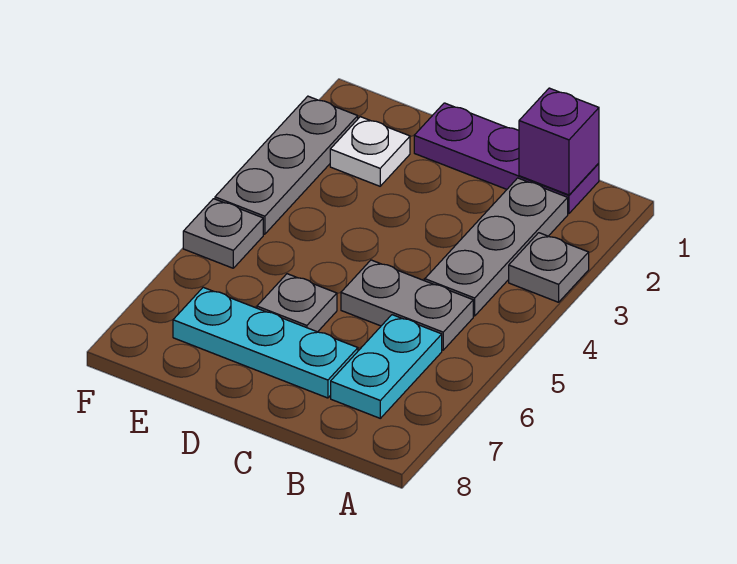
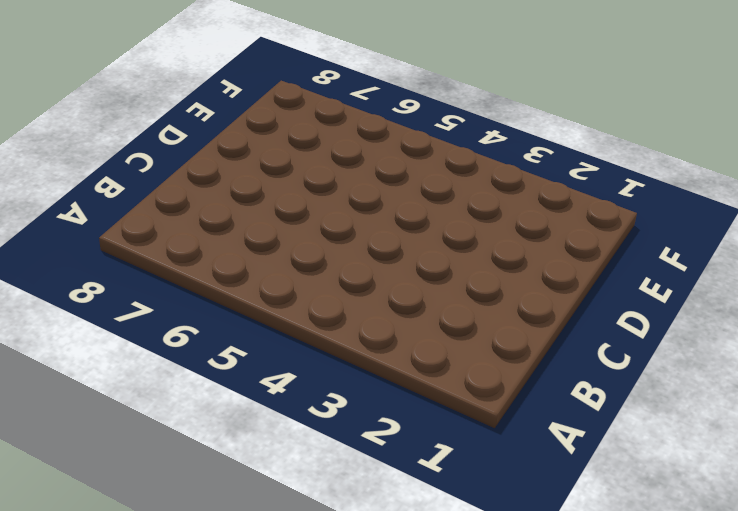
none -> grey plate A3 level 1
none -> purple plate B1:D1 level 1

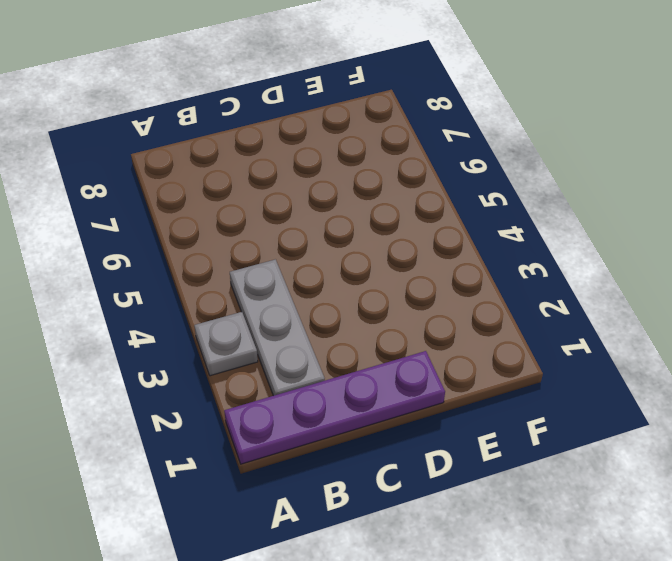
purple plate A1:D1 level 1 -> purple plate B1:D1 level 1
none -> grey plate B5:C5 level 1
none -> cyan plate B6:B7 level 1

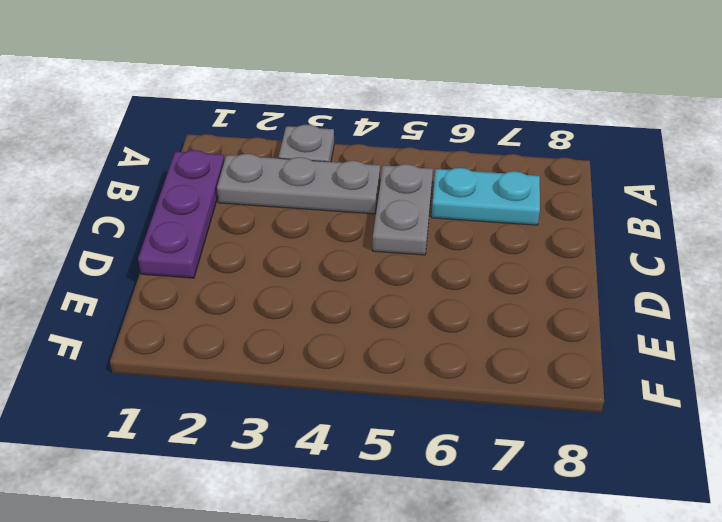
none -> cyan plate C7:E7 level 1
none -> grey plate D6 level 1

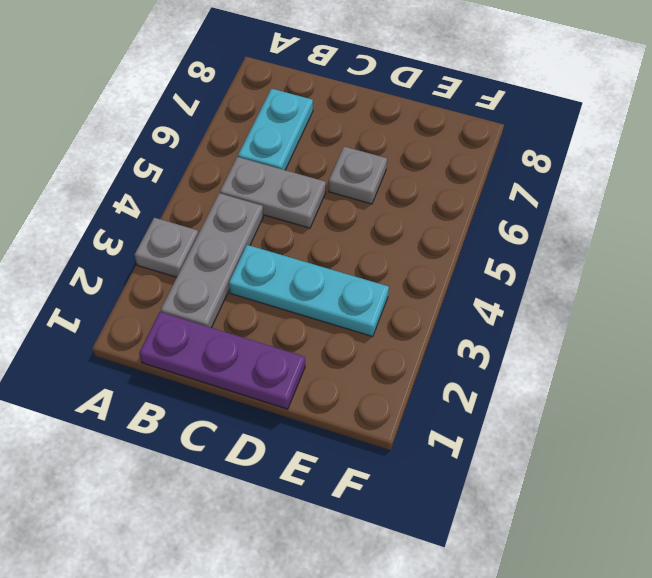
cyan plate C3:E3 level 1 -> cyan plate C7:E7 level 1
none -> white plate E2 level 1
none -> grey plate F2:F4 level 1

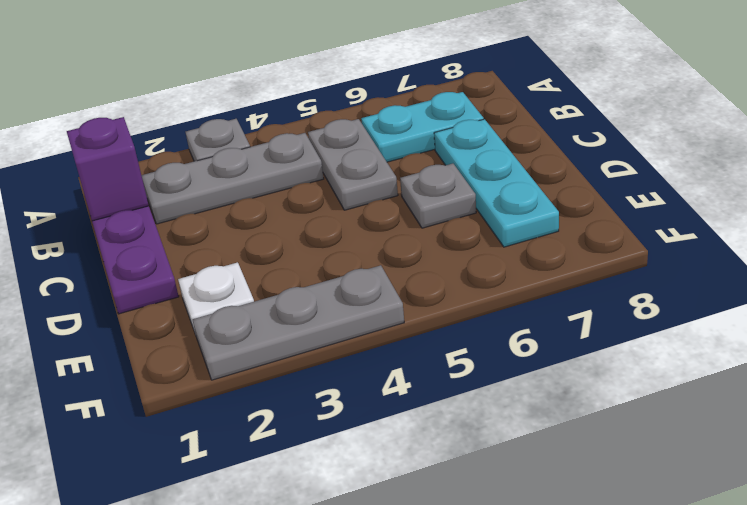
none -> grey plate F5 level 1

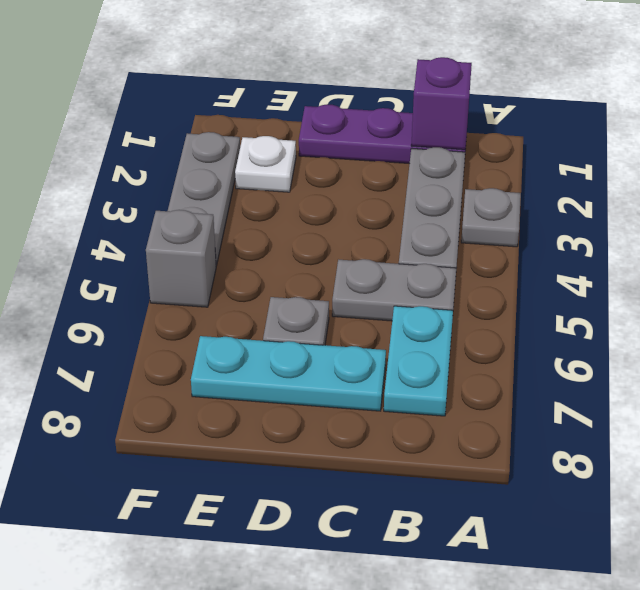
grey brick F5 level 1 -> grey plate F5 level 1

